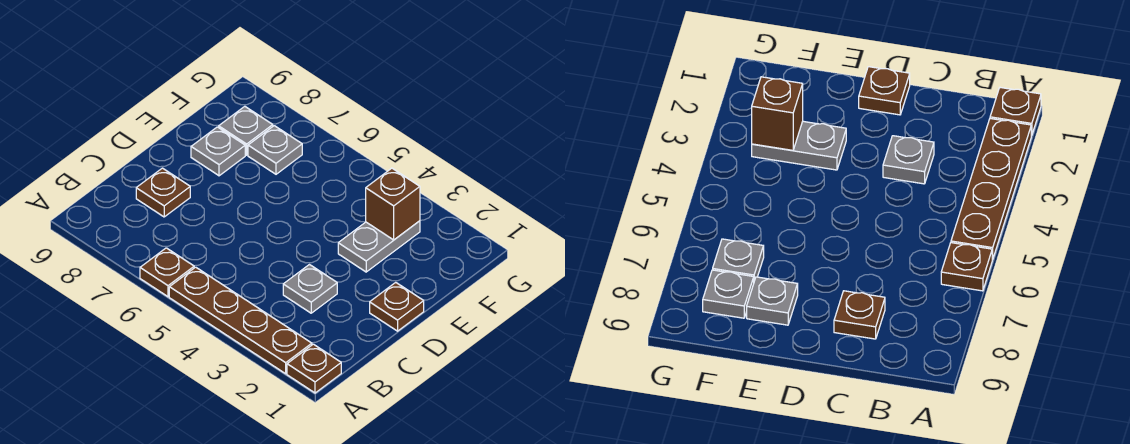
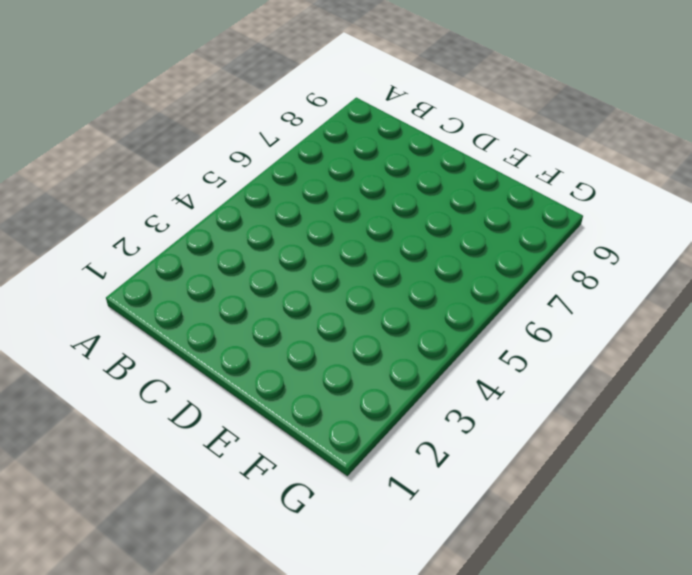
none -> brown plate A1 level 1
none -> brown plate A2:A5 level 1

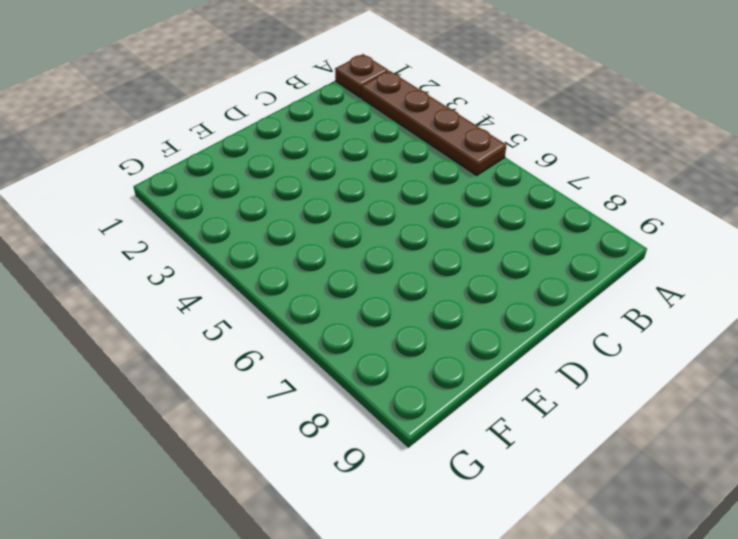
none -> brown plate A6 level 1
none -> grey plate C3 level 1

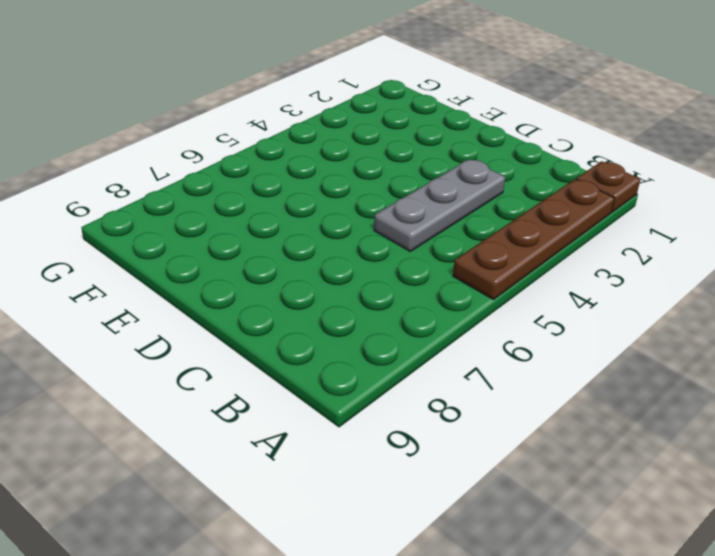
grey plate C3:C5 level 1 -> grey plate C3 level 1
none -> brown plate A6 level 1
none -> brown plate C8 level 1

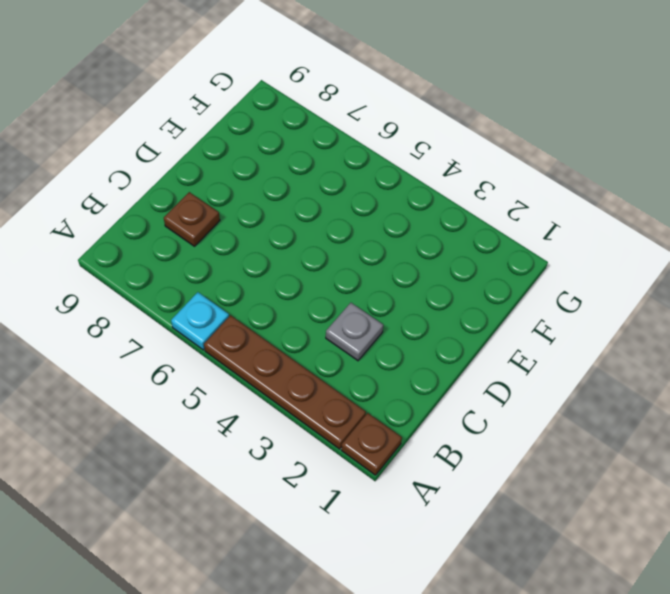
cyan plate A6 level 1 -> brown plate A6 level 1
none -> brown plate D1 level 1
none -> grey plate E3:F3 level 1

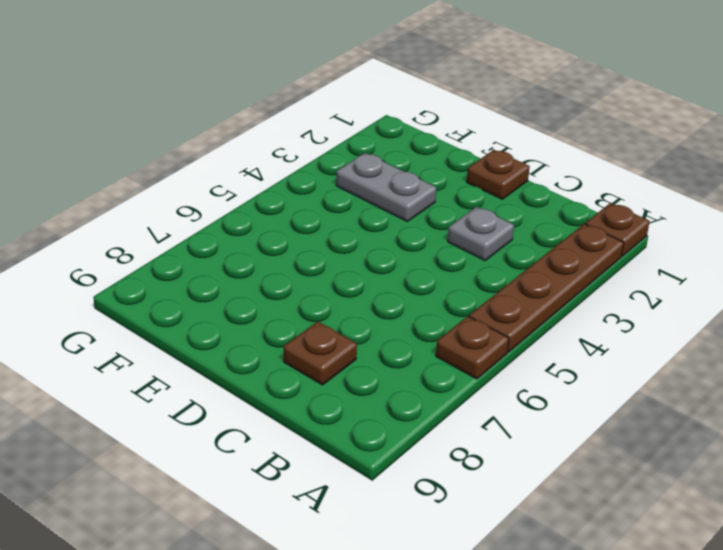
none -> grey plate E8 level 1
none -> grey plate F7 level 1

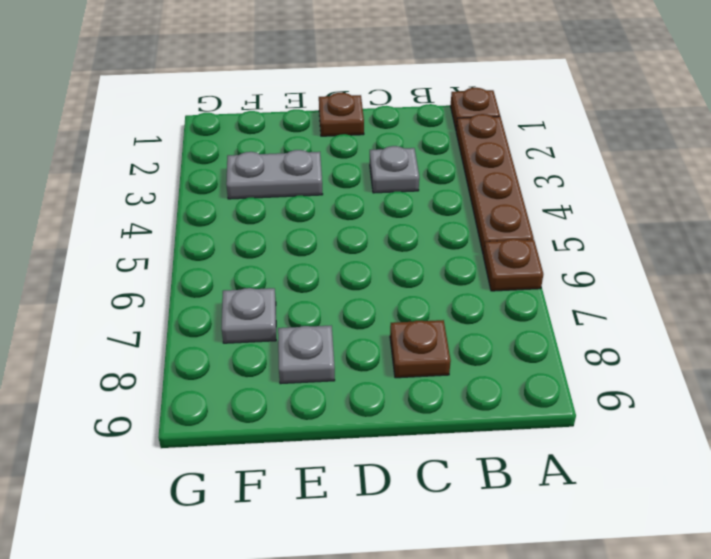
none -> grey plate F8 level 1
none -> brown brick F3 level 2

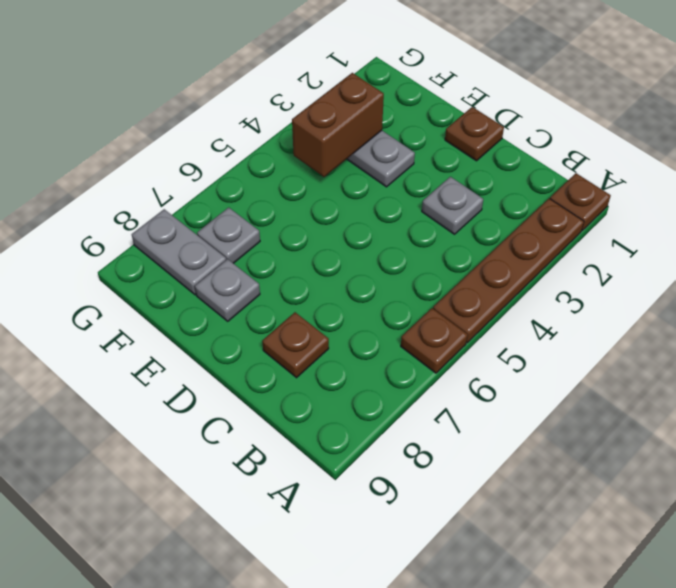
brown brick F3:F4 level 2 -> brown brick F3 level 2
grey plate F8:G8 level 1 -> grey plate F8 level 1

